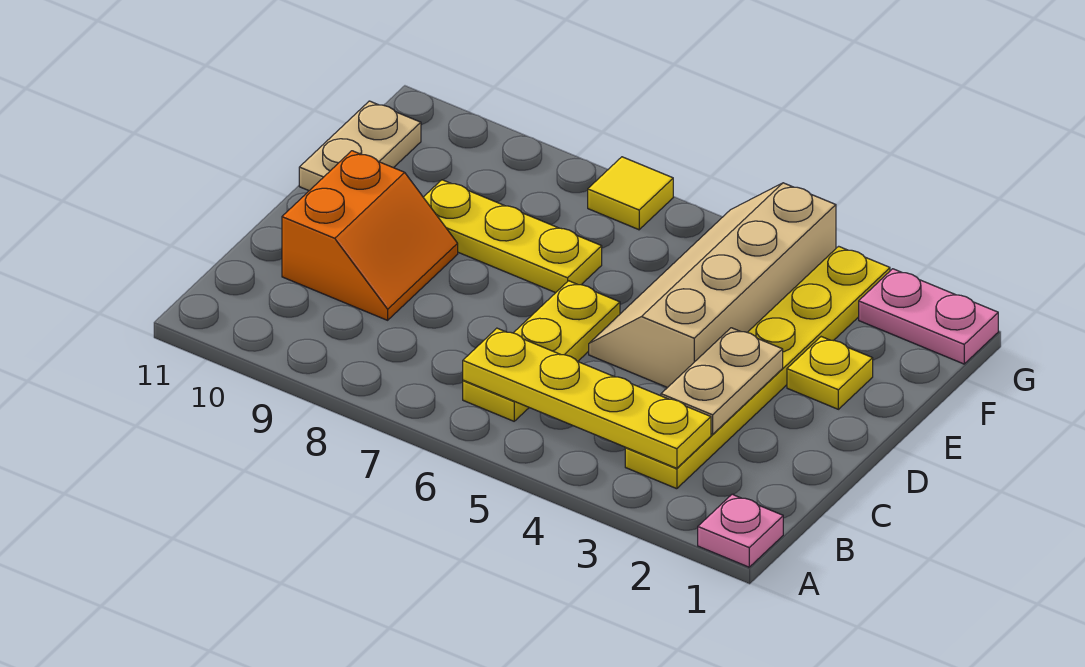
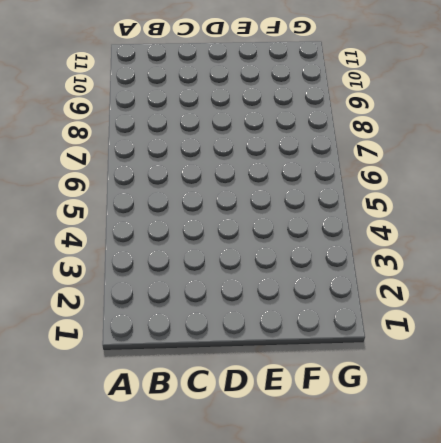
none -> pink plate A1 level 1
none -> yellow plate B3:G3 level 1
none -> yellow plate B6:D6 level 1

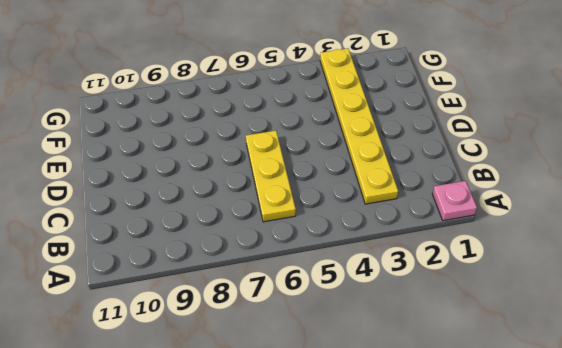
none -> orange slope C9:D10 level 1 top 10
none -> tan slope D4:G5 level 1 top 4
none -> yellow plate E2 level 1

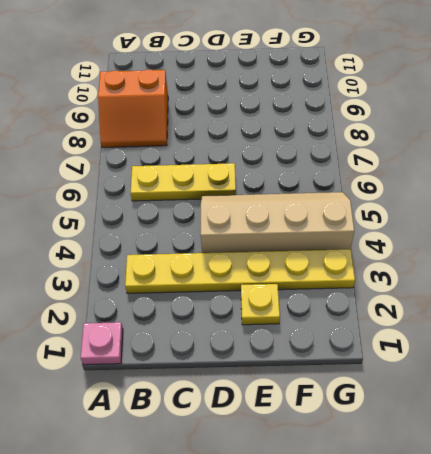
orange slope A8:B9 level 1 top 9 -> orange slope C9:D10 level 1 top 10
none -> yellow plate E7:E9 level 1
none -> tan plate E11:F11 level 1
none -> pink plate G1:G2 level 1

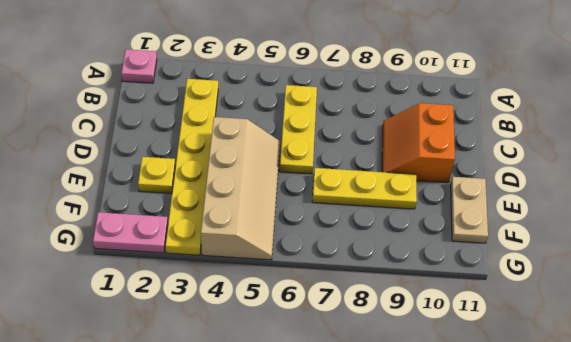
none -> yellow tile G7 level 1
none -> yellow plate B3:B6 level 2
none -> tan plate C3:D3 level 2

